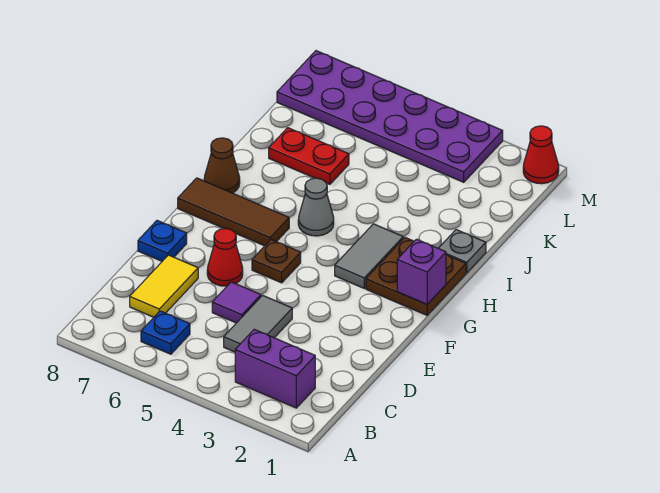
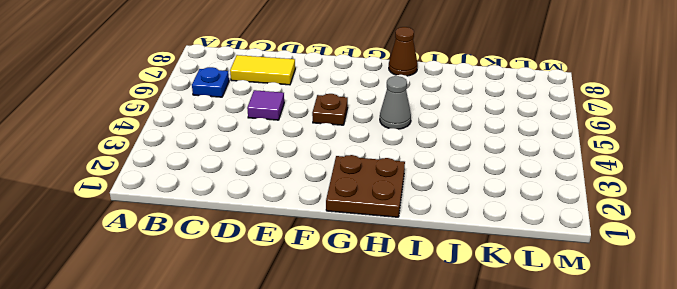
none -> purple brick B2:B3 level 1
none -> grey tile C4:D4 level 1
none -> red cone E6 level 1

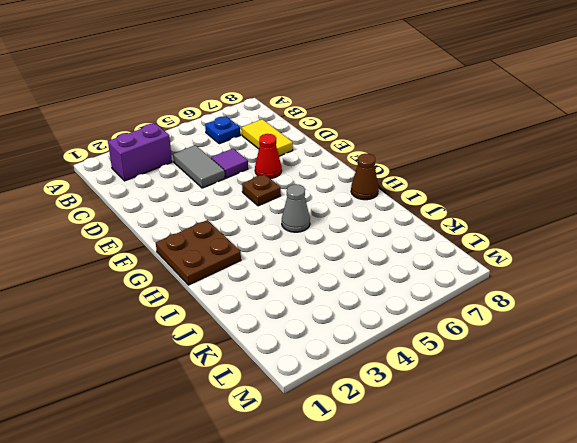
none -> blue plate E8 level 1
none -> grey tile G3:H3 level 1
none -> brown tile G6:G8 level 1

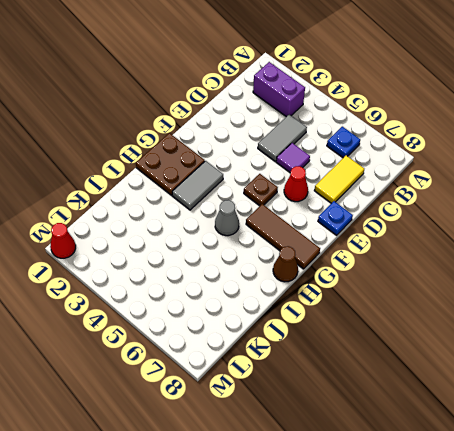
none -> grey plate I1 level 1
none -> red plate J6:J7 level 1
none -> purple plate L3:M8 level 1

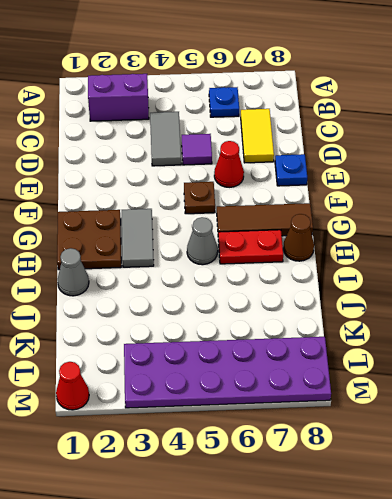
red plate H6:H7 level 1 -> red plate J6:J7 level 1
grey cone I1 level 1 -> grey plate I1 level 1
none -> purple brick G1 level 2

